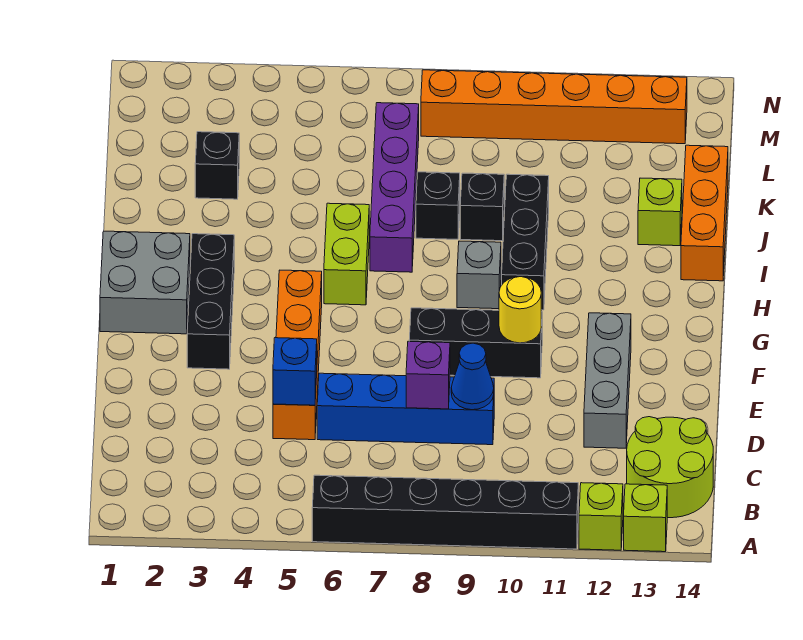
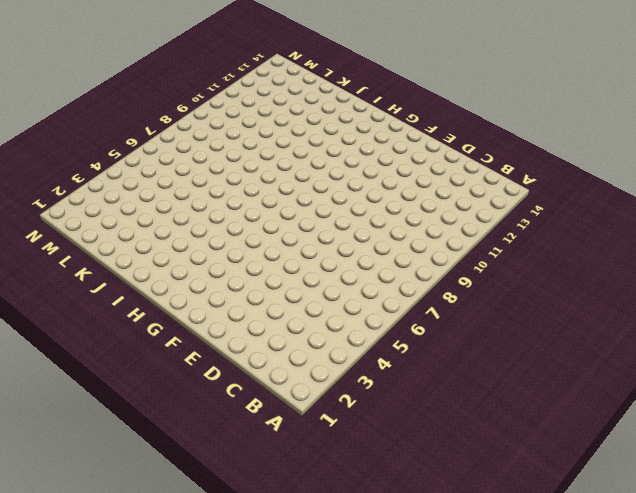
none -> black brick A6:A11 level 1
none -> lime brick A12 level 1
none -> lime brick A13 level 1

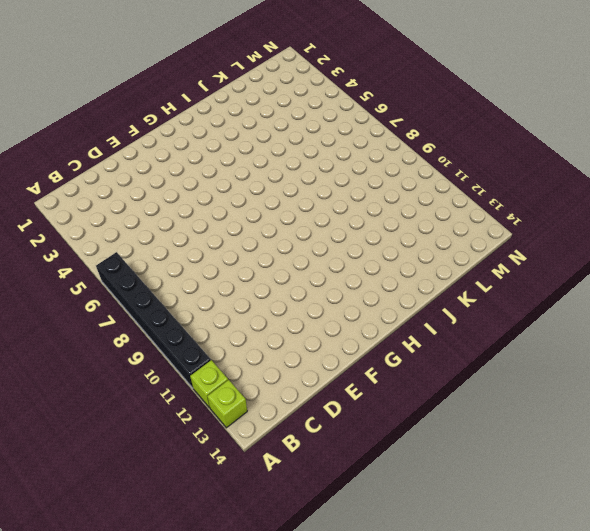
none -> lime round brick B13:C14 level 1
none -> orange brick D5:G5 level 1
none -> blue brick D6:D9 level 1

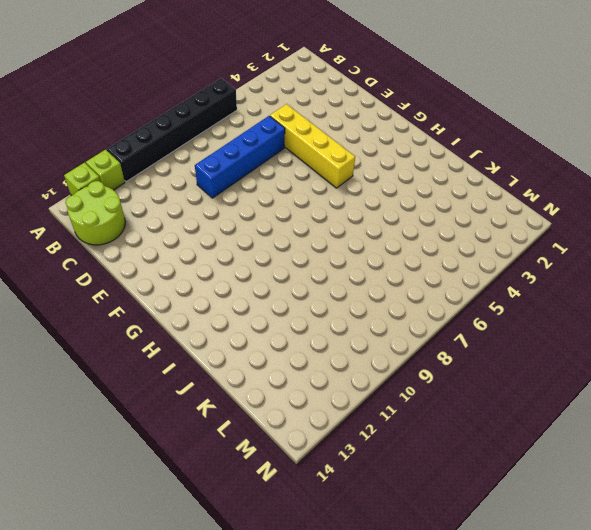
yellow brick D5:G5 level 1 -> orange brick D5:G5 level 1
none -> grey brick D12:F12 level 1
none -> black brick F3:H3 level 1
none -> black brick F8:F10 level 1

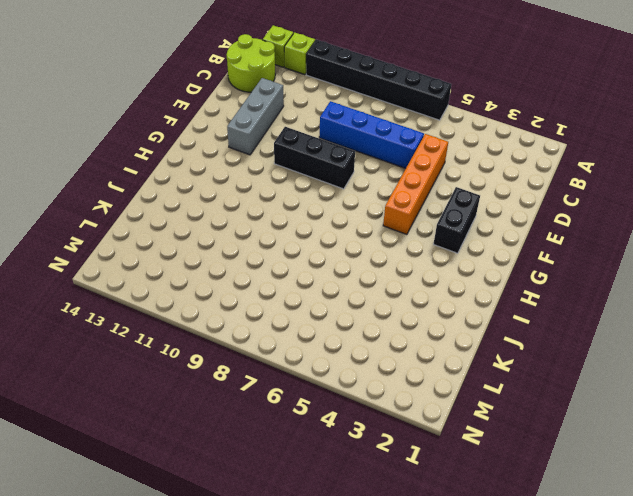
black brick F3:G3 level 1 -> black brick F3:H3 level 1
none -> grey brick G1:H2 level 1
none -> lime brick H6:I6 level 1
none -> grey brick H9 level 1

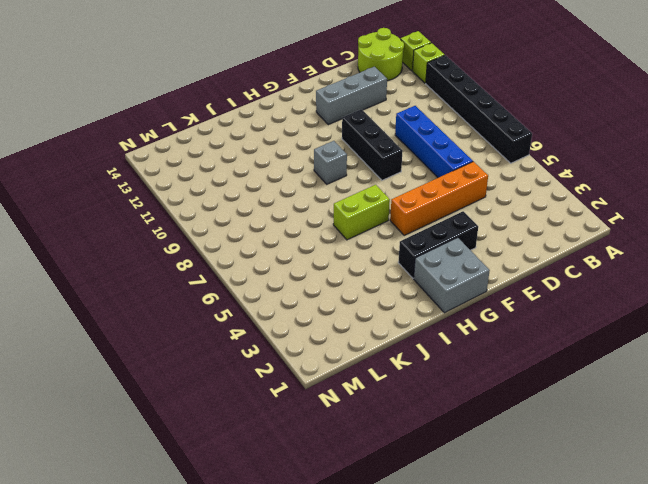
none -> black brick H10:J10 level 1
none -> purple brick I7:L7 level 1
none -> orange brick I14:K14 level 1

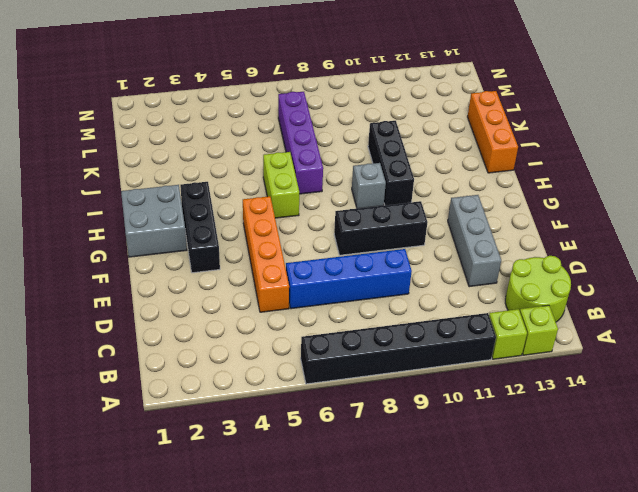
none -> black brick J8 level 1
none -> black brick J9 level 1
none -> lime brick J13 level 1

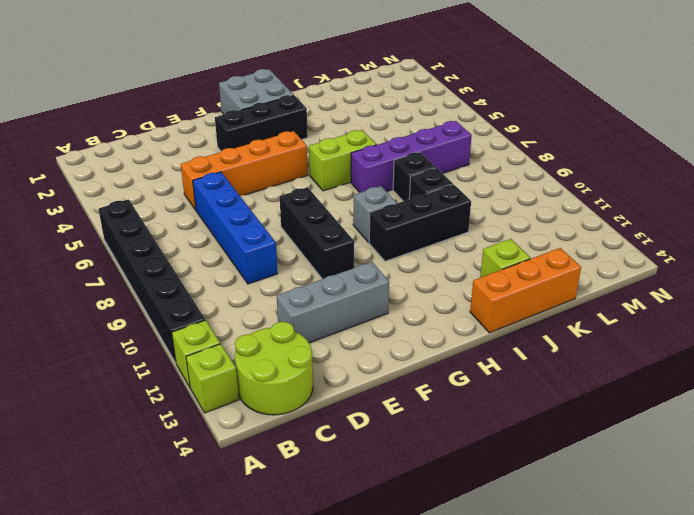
none -> black brick K3 level 1
none -> orange brick M8:M13 level 1
none -> blue brick D5 level 2

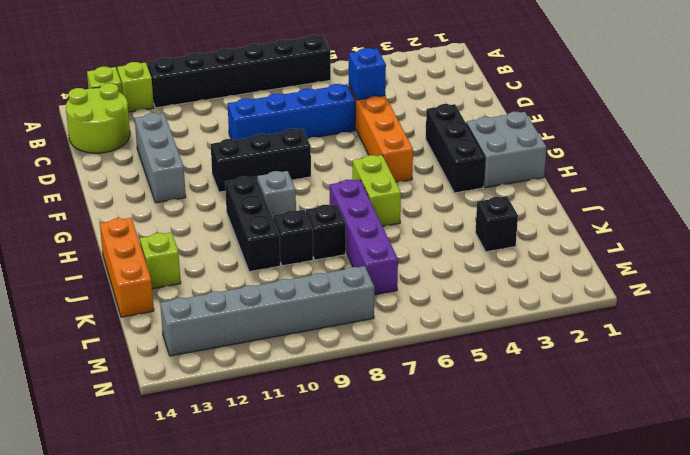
grey brick M8:M13 level 1 -> orange brick M8:M13 level 1
none -> purple brick D8 level 2
none -> blue cone D9 level 2
none -> yellow round brick F10 level 2

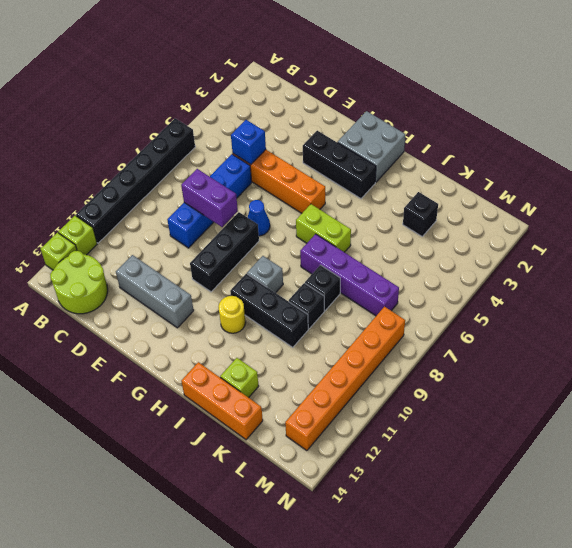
purple brick D8:E8 level 2 -> purple brick D8 level 2
blue cone F7 level 1 -> blue cone D9 level 2
yellow round brick H11 level 1 -> yellow round brick F10 level 2

